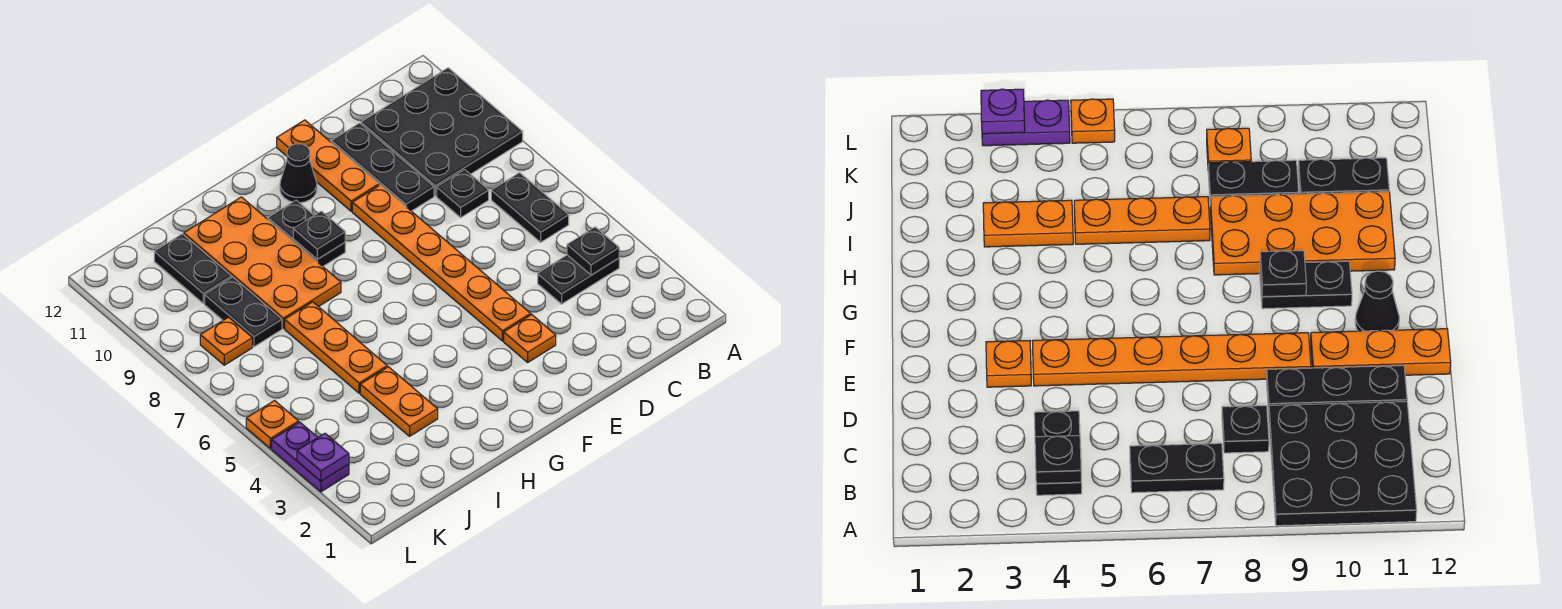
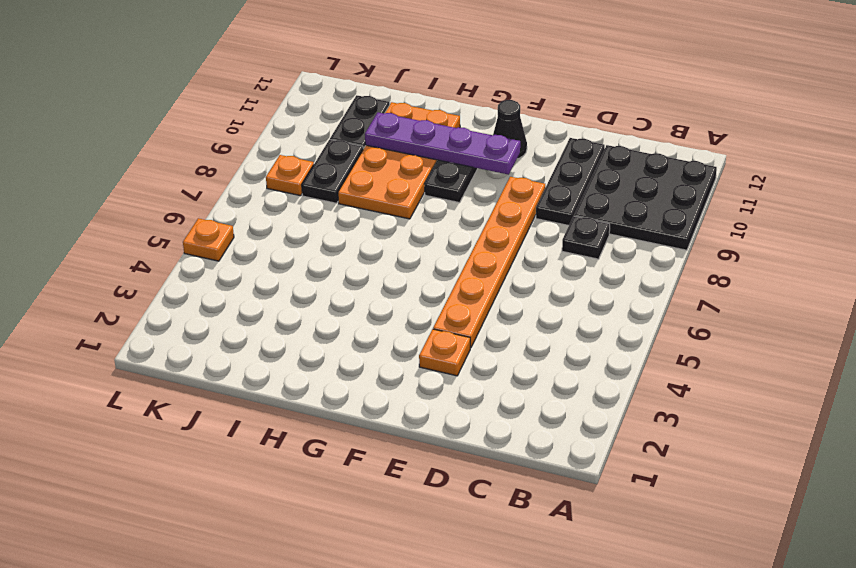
purple plate F10:I10 level 2 -> none
none -> black plate B4:C4 level 1
none -> black plate B6:B7 level 1
none -> orange plate E10:E12 level 1

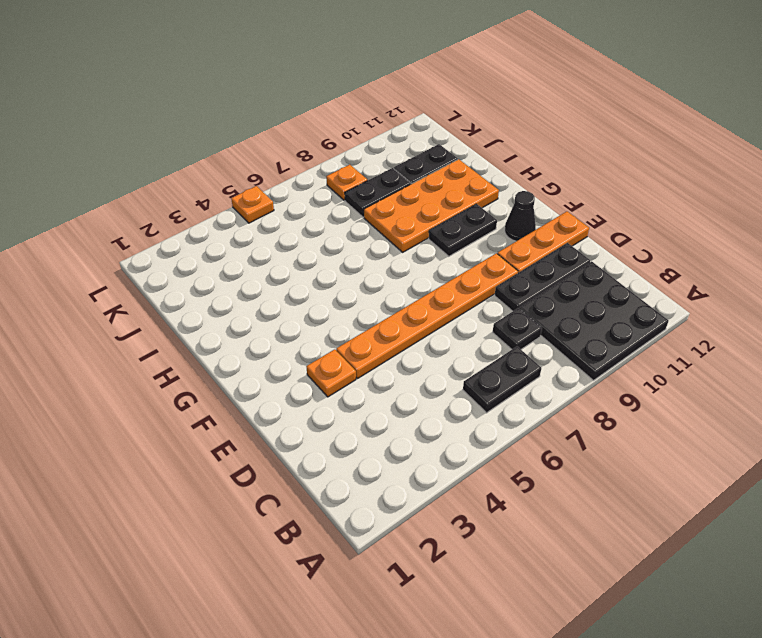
none -> black plate B4:C4 level 1
none -> orange plate I3:I4 level 1
none -> orange plate I5:I7 level 1

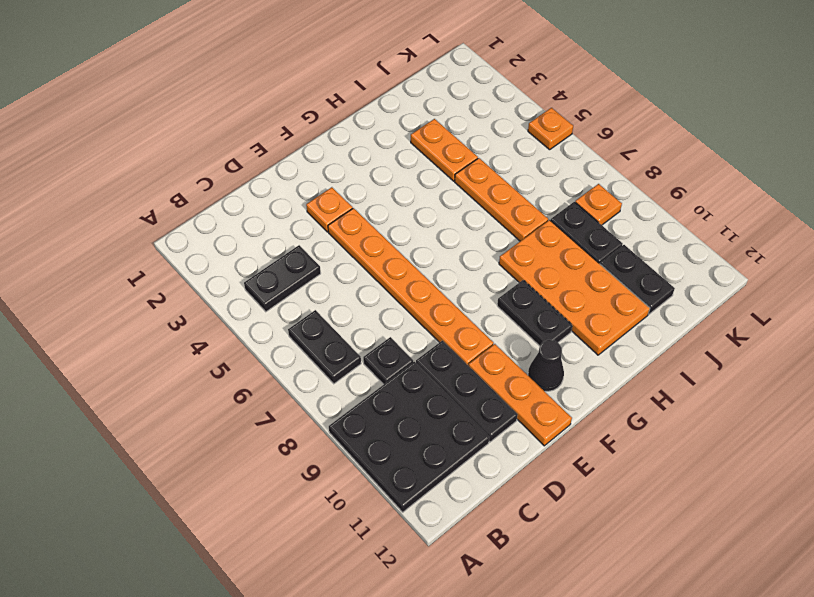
none -> purple plate L3:L4 level 1
none -> black plate B4 level 2
none -> black plate G9 level 2

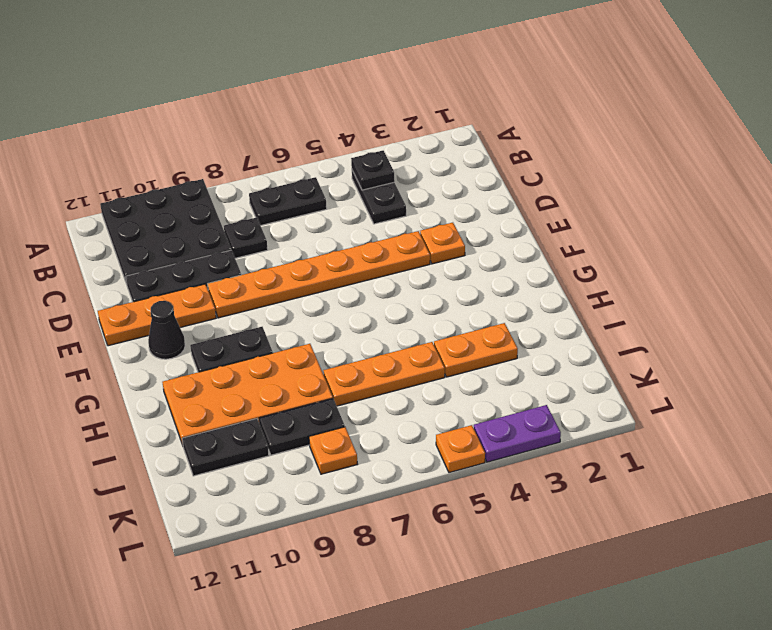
none -> black plate G9 level 2
none -> purple plate L3 level 2

